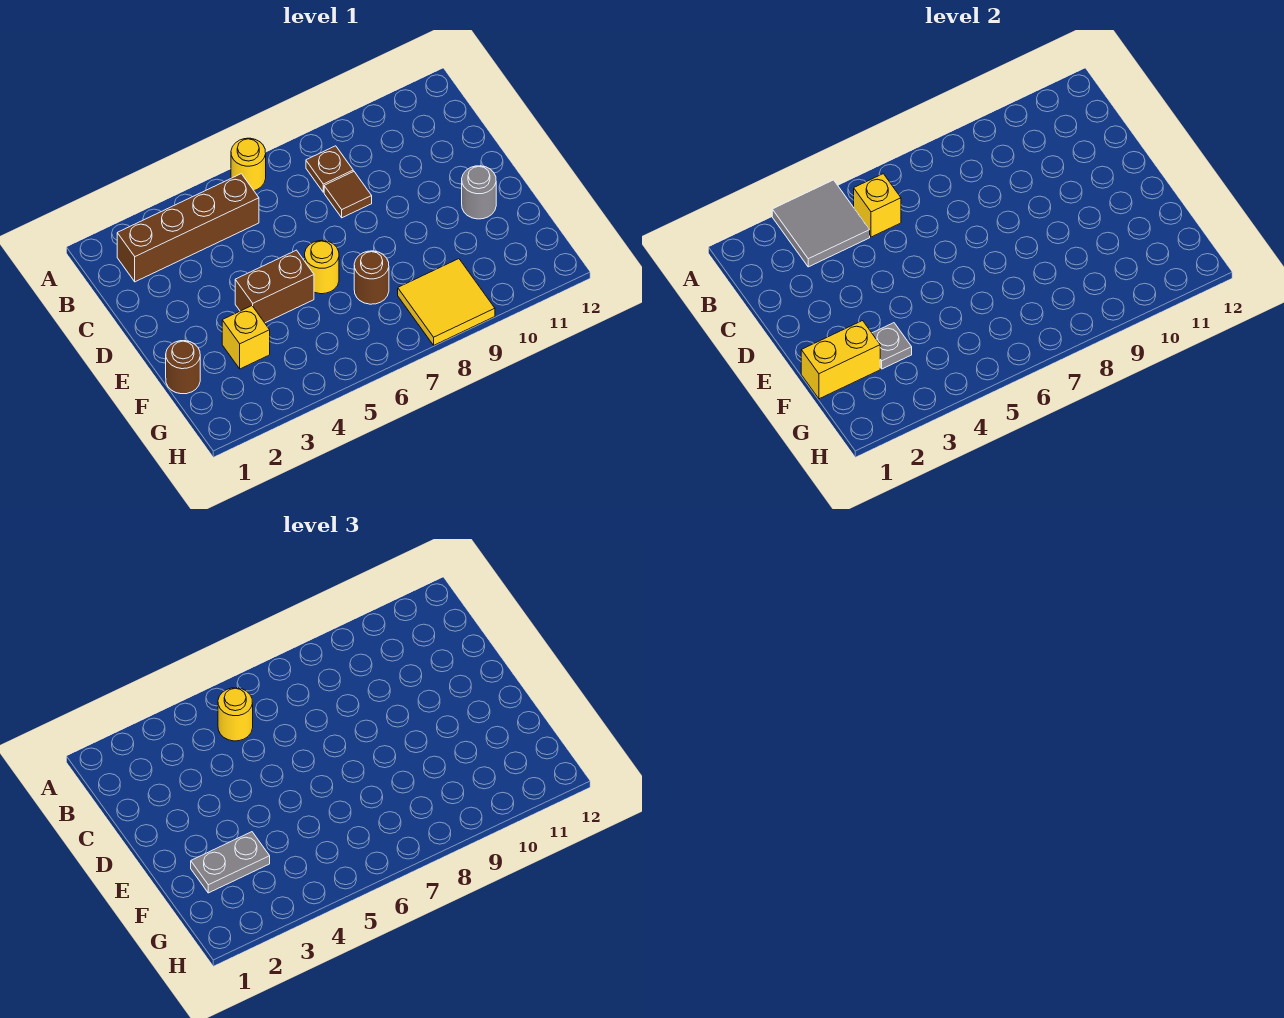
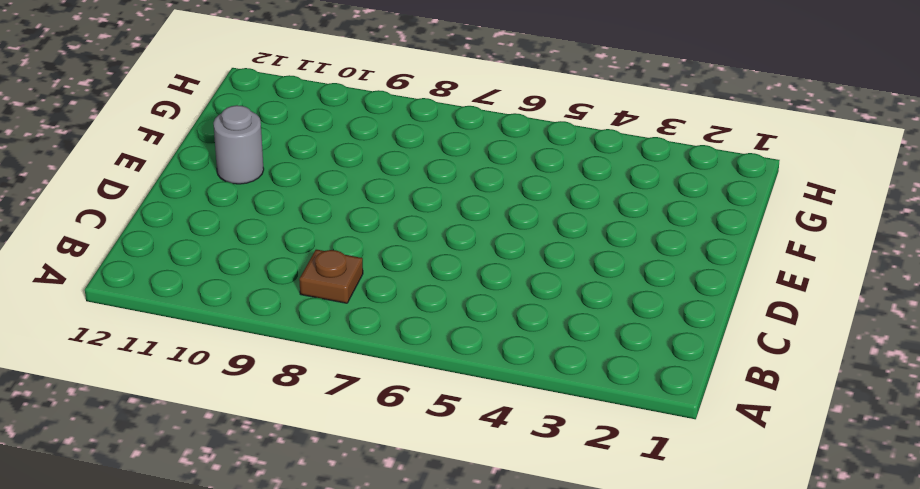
none -> yellow round brick A6 level 1
none -> brown brick B2:B5 level 1
none -> brown tile C8 level 1

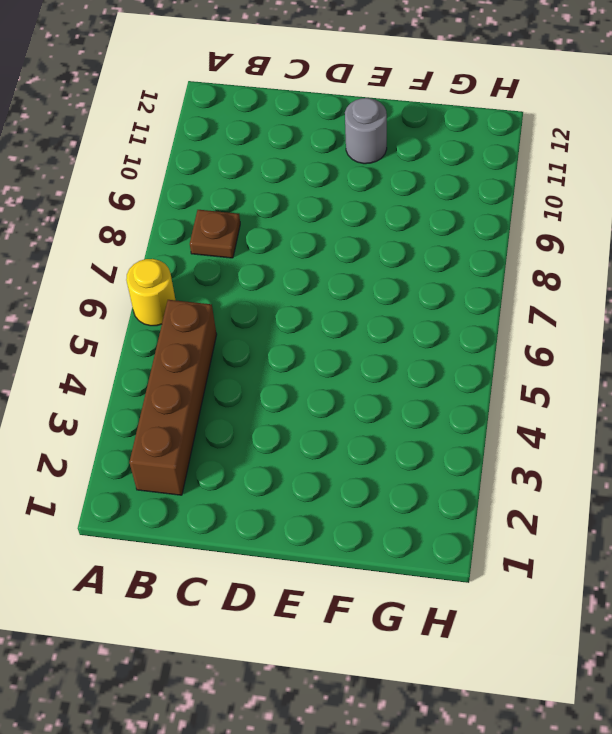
none -> brown tile C8 level 1
none -> brown brick E4:E5 level 1
none -> yellow round brick E6 level 1

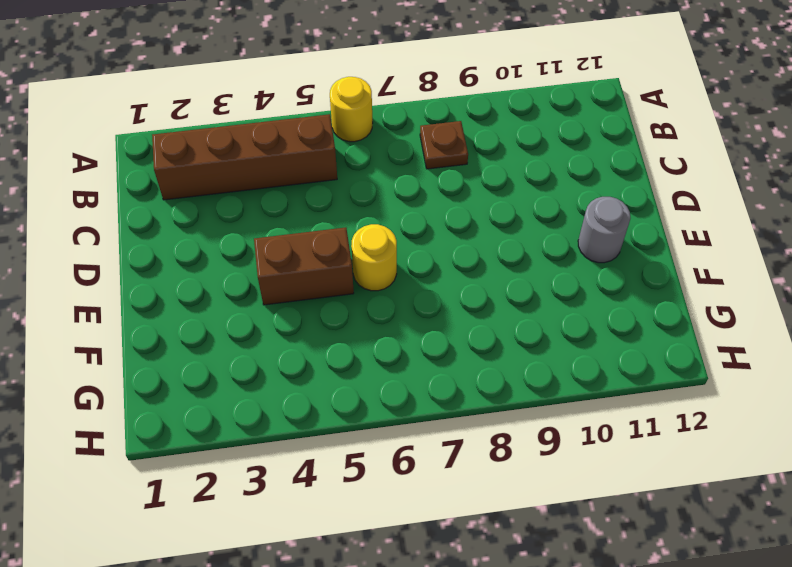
none -> brown tile C8 level 1
none -> brown round brick F1 level 1
none -> yellow brick F3 level 1

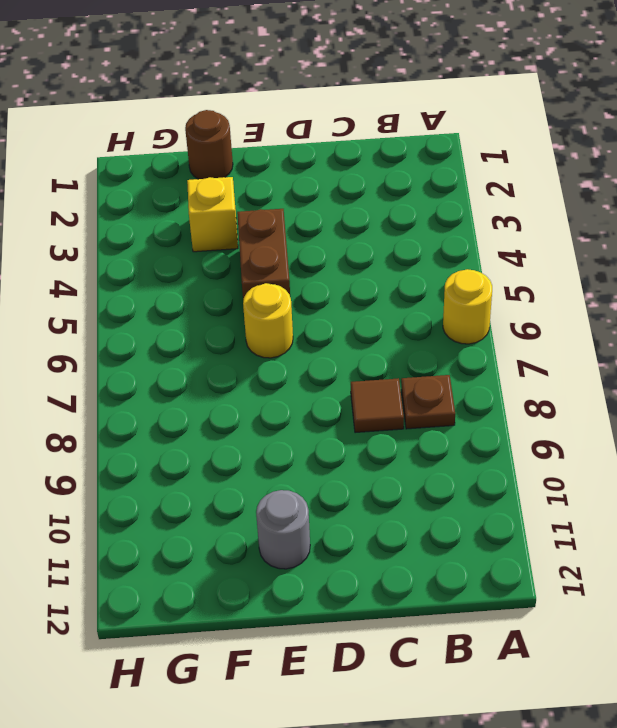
none -> brown brick B2:B5 level 1
none -> brown round brick F7 level 1
none -> yellow tile G8:H9 level 1

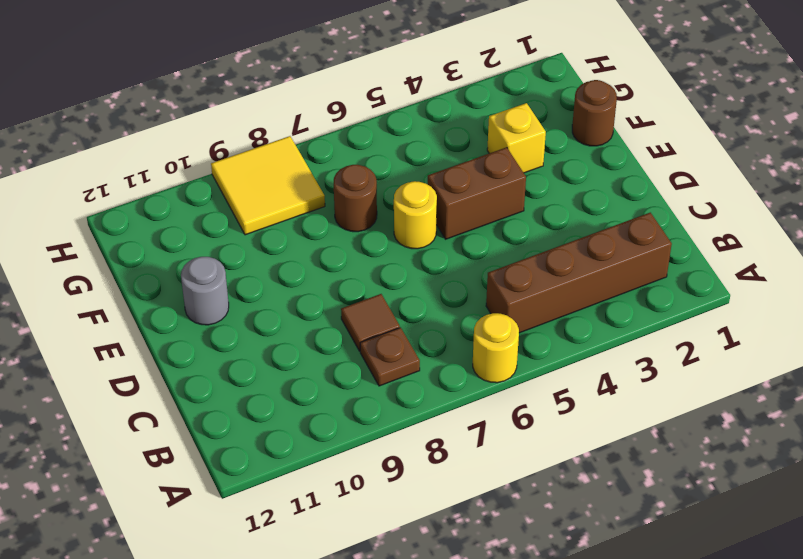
none -> grey tile A3:B4 level 2
none -> yellow brick B5 level 2
none -> yellow brick F1:F2 level 2

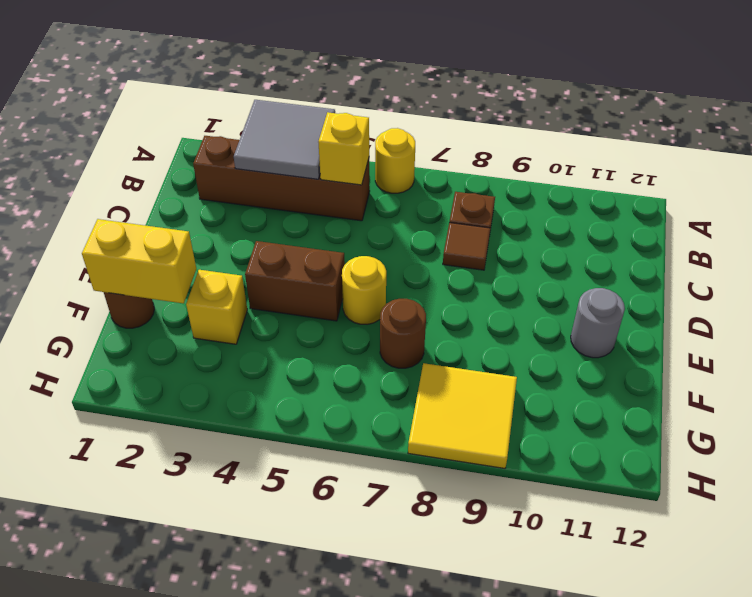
none -> grey plate F3 level 2
none -> yellow round brick B5 level 3
none -> grey plate F2:F3 level 3

